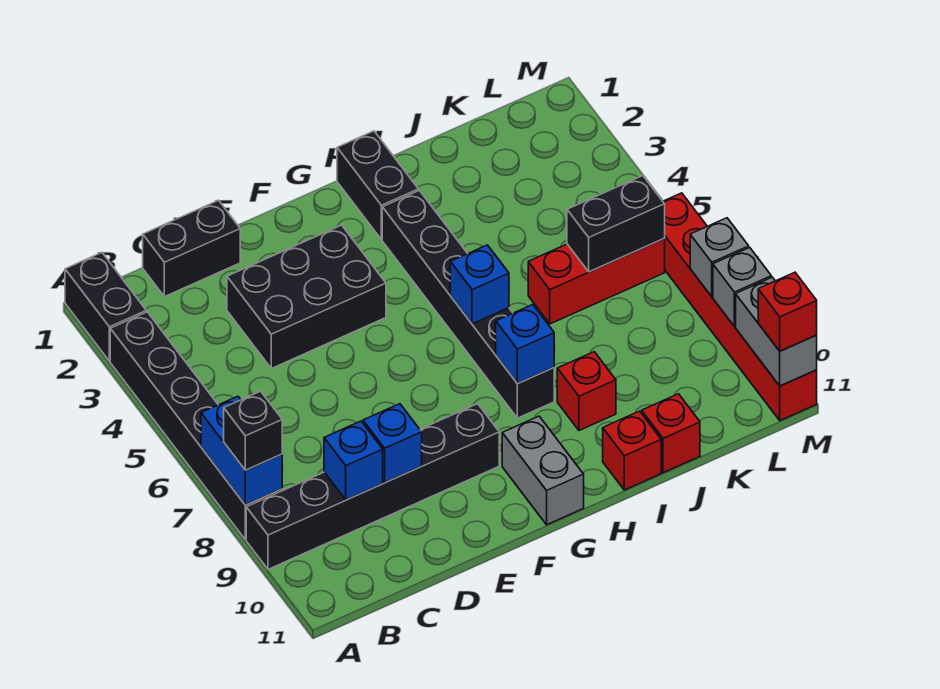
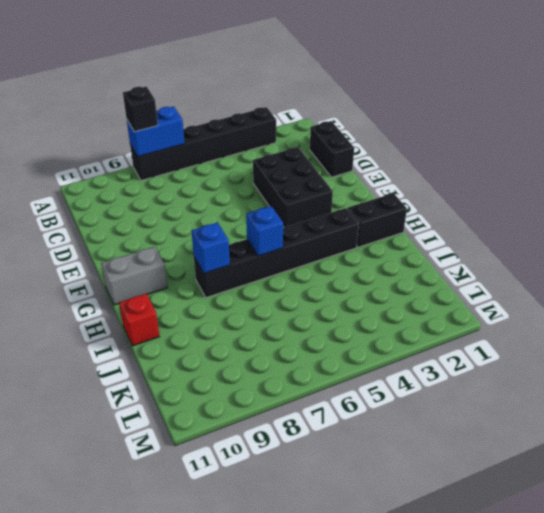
none -> black brick A1:A2 level 1
none -> black brick A9:F9 level 1
none -> red brick I9 level 1

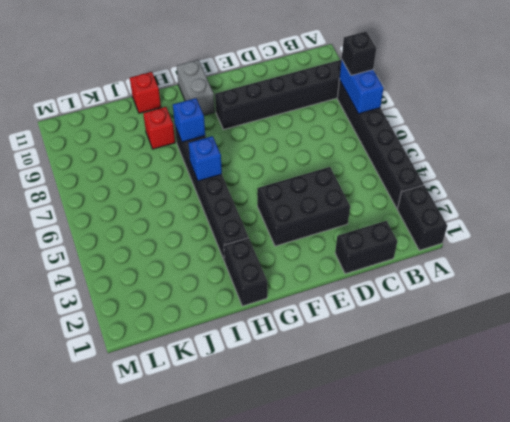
none -> red brick J6:L6 level 1
none -> red brick J11 level 1
none -> red brick M6:M11 level 1

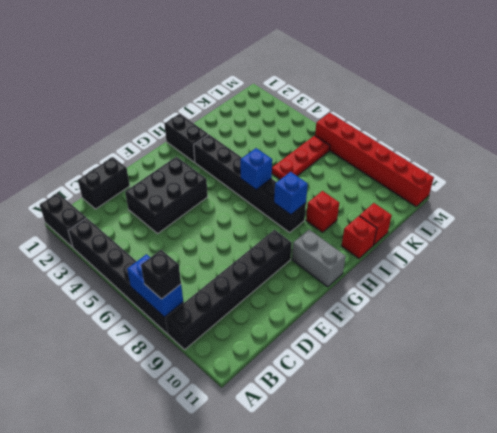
red plate J6:L6 level 1 -> red brick J6:L6 level 1
none -> blue brick C9 level 2
none -> blue brick D9 level 2
none -> black brick K6:L6 level 2

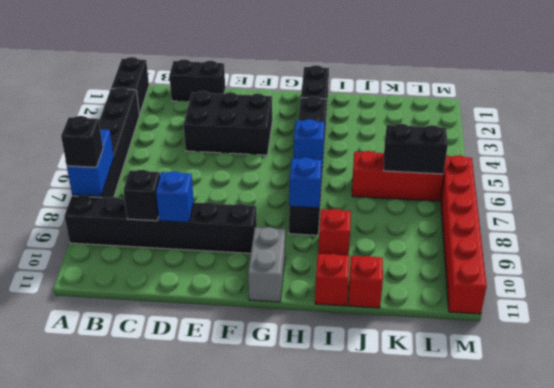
black brick C9 level 2 -> blue brick C9 level 2
none -> grey brick M8 level 2
none -> grey brick M9 level 2
none -> grey brick M10:M11 level 2

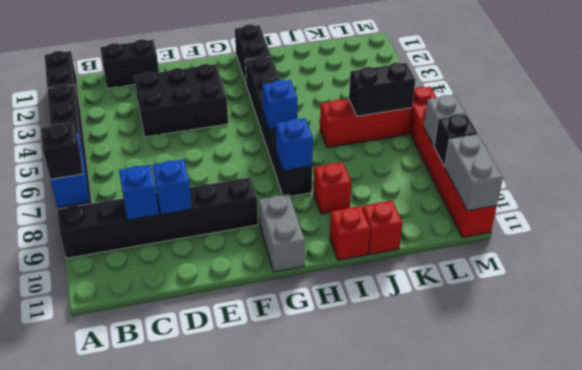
black brick M9 level 2 -> grey brick M9 level 2
none -> red brick M11 level 3

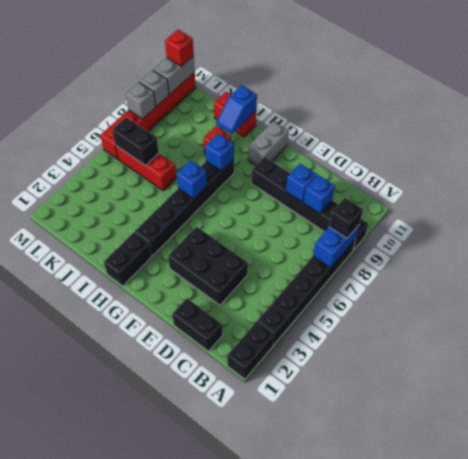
blue slope I10:I11 level 2 top 11 -> none

